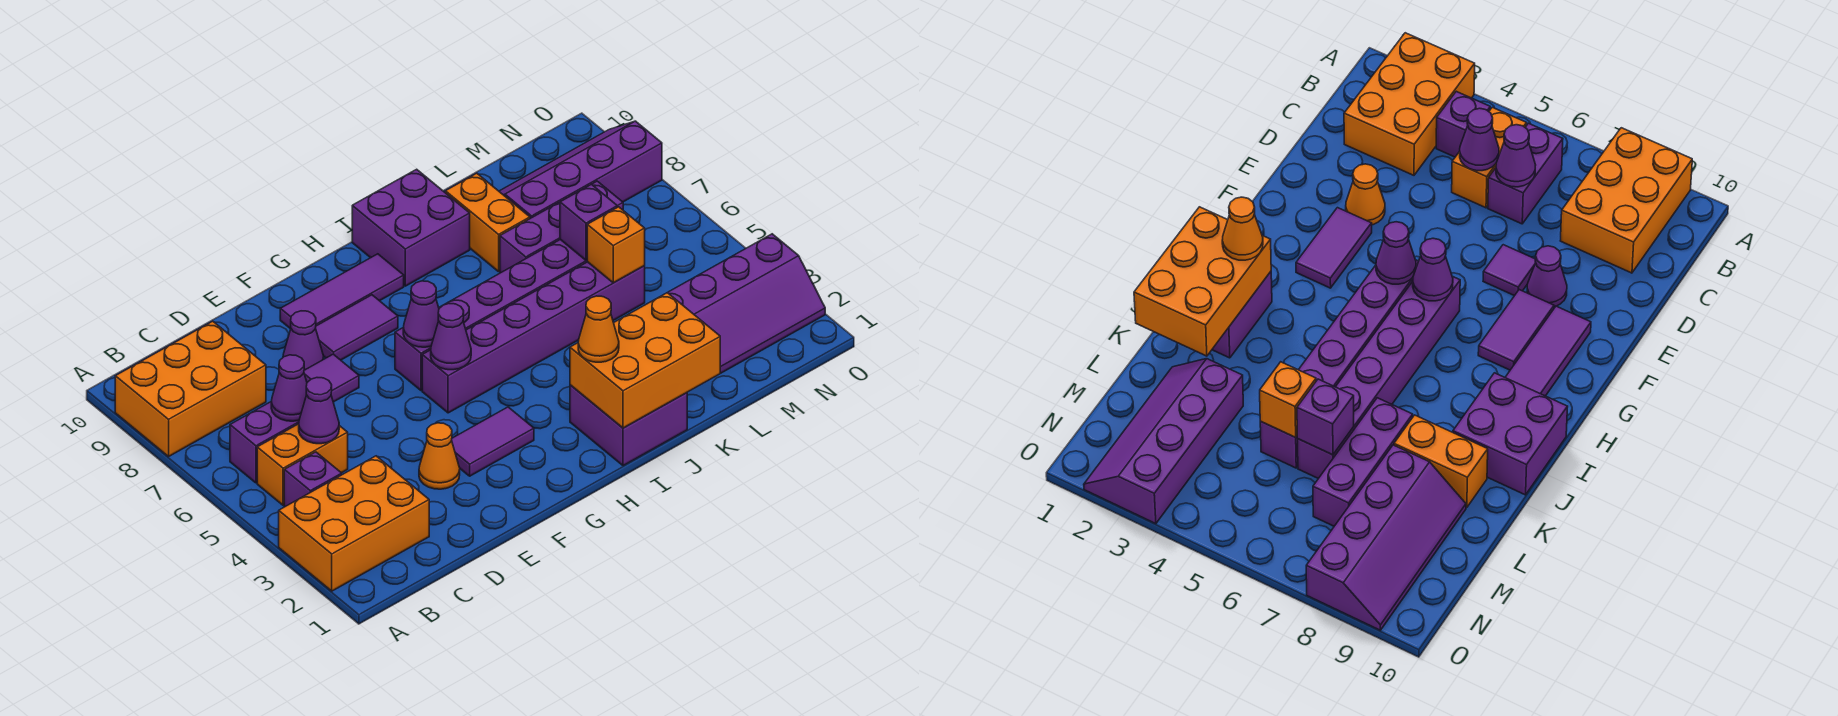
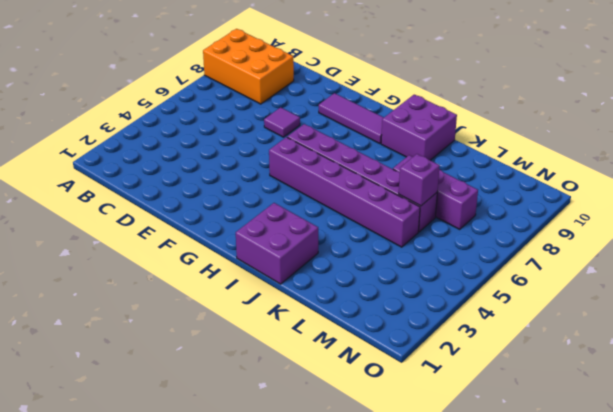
none -> orange brick A2:C3 level 1
none -> purple brick B4 level 1
none -> orange brick B5:C5 level 1

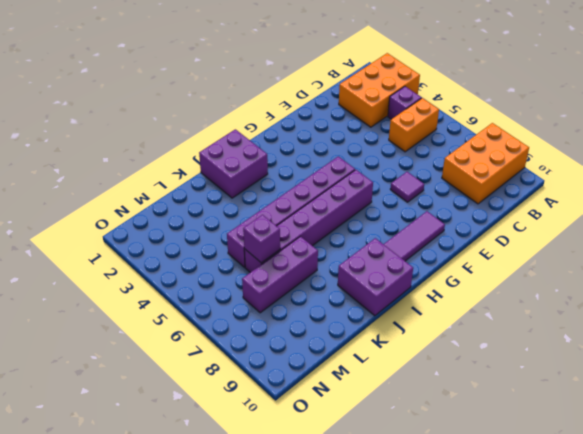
none -> purple brick B6:C6 level 1
none -> orange cone E3 level 1
none -> purple cone E8 level 1

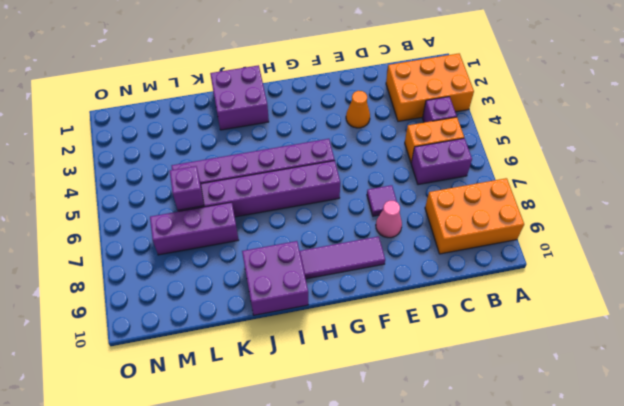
pink cone E8 level 1 -> purple cone E8 level 1
none -> purple tile F3:G3 level 1
none -> purple tile F8:G8 level 1
none -> orange brick K8:K9 level 1

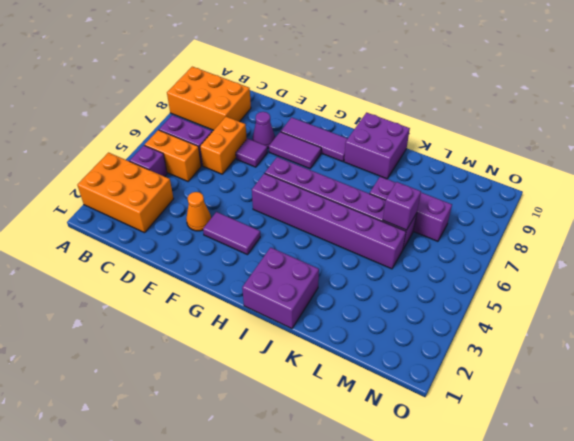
orange brick D6:D7 level 1 -> orange brick K8:K9 level 1
none -> purple slope L2:O3 level 1 top 3
none -> purple slope L8:O9 level 1 top 8
none -> purple cone C5 level 2

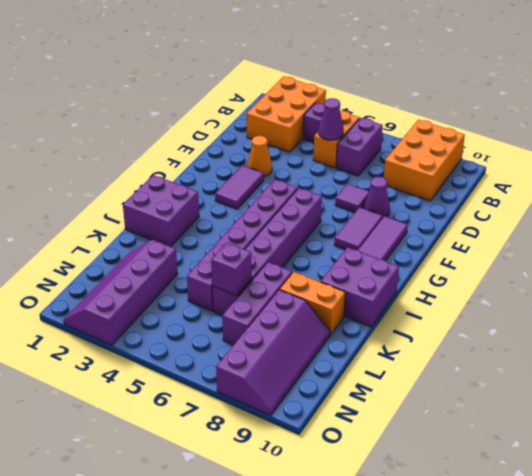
none -> purple cone C6 level 2
none -> purple cone G5 level 2
none -> purple cone G6 level 2

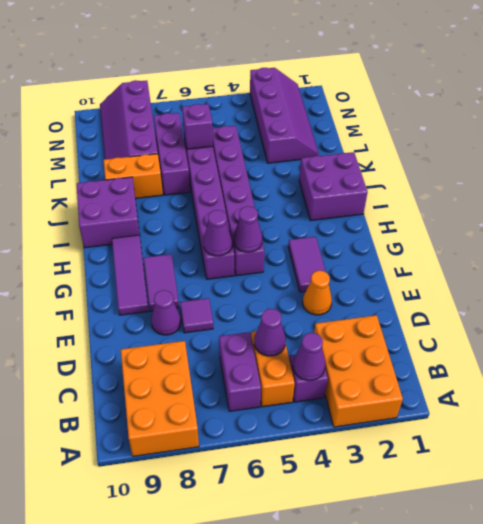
purple cone B4 level 2 -> purple cone C6 level 2
none -> orange brick I1:K2 level 2
none -> orange brick L5 level 2
none -> orange cone I2 level 3

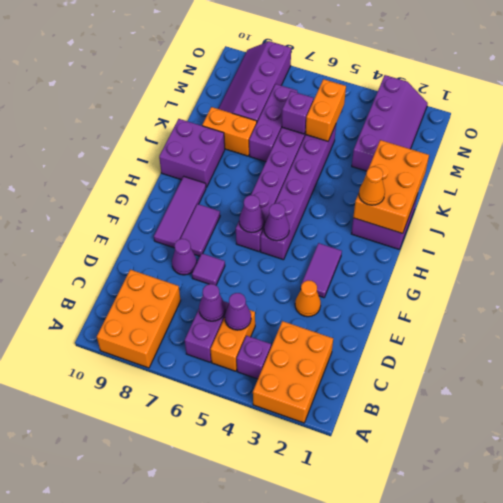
orange brick L5:M5 level 2 -> orange brick L5 level 2

